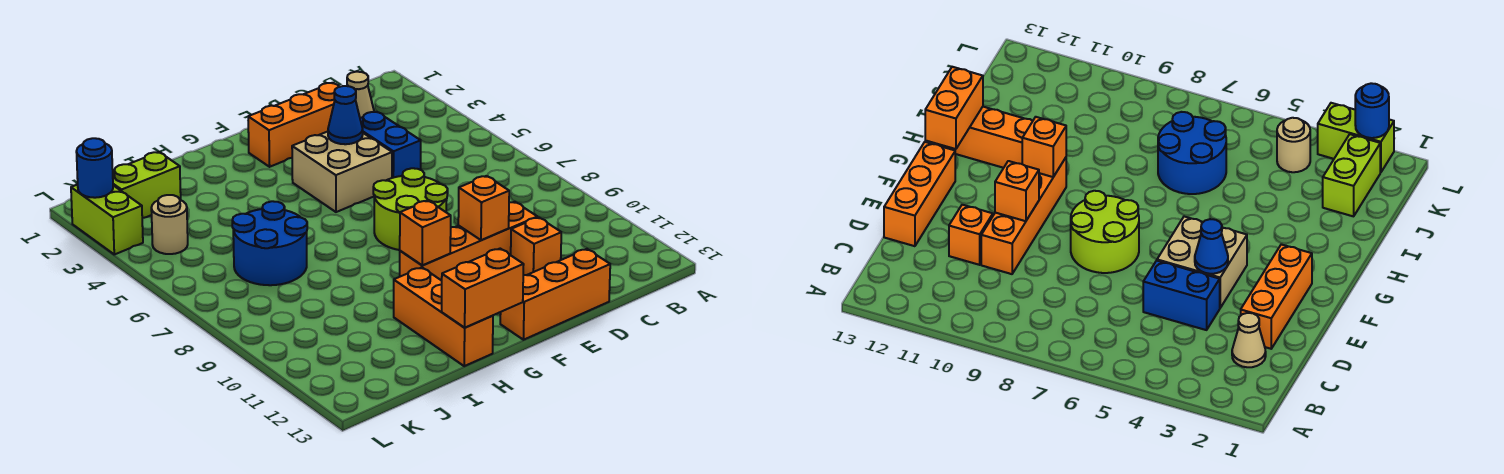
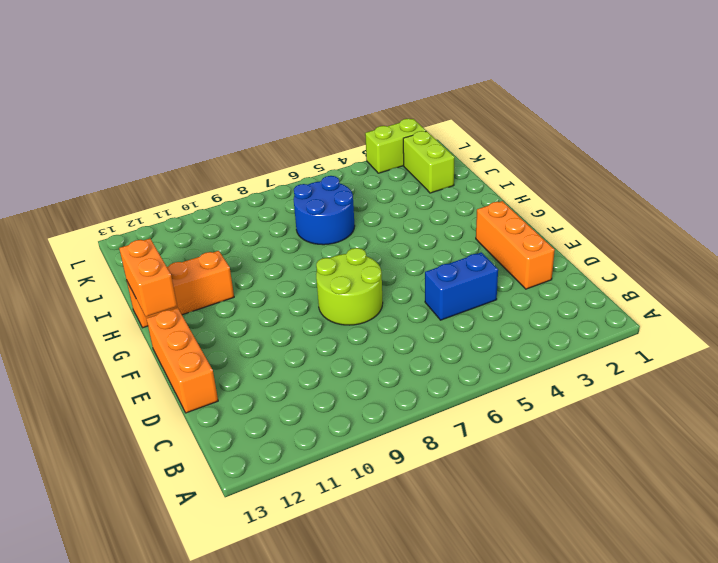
none -> tan cone C2 level 1
none -> orange brick D10:G10 level 1
none -> orange brick D11 level 1

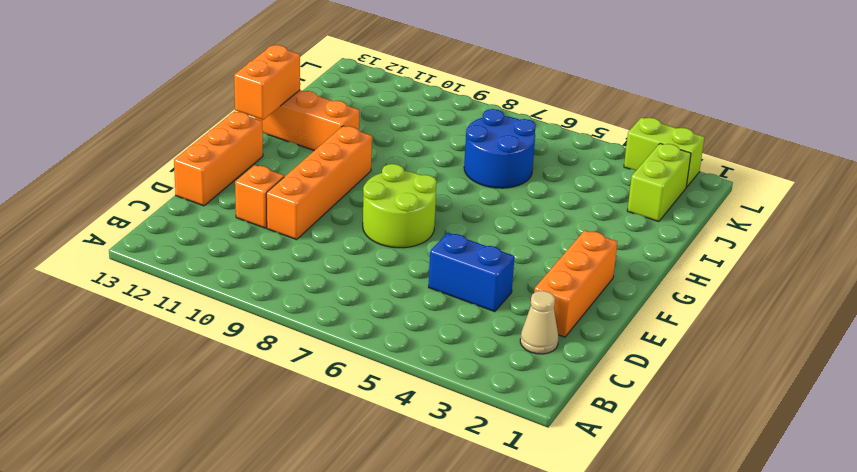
none -> tan brick E4:F5 level 1
none -> tan round brick K4 level 1
none -> blue cone E4 level 2

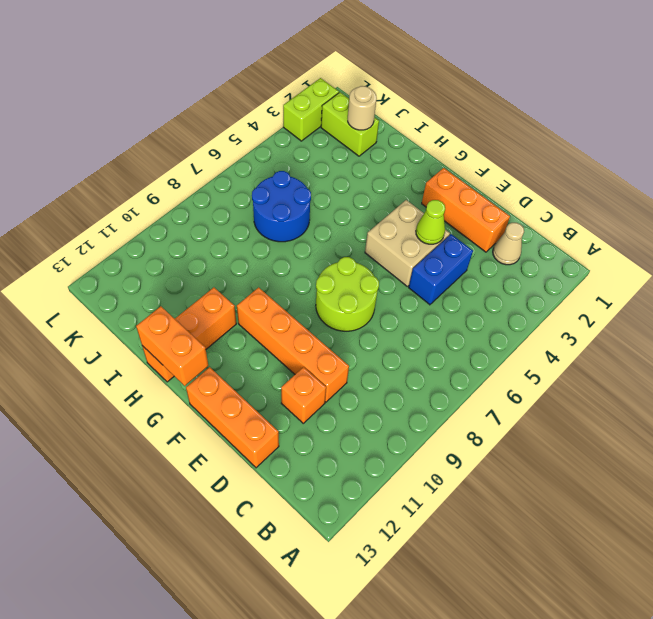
lime cone E4 level 2 -> blue cone E4 level 2
tan round brick J2 level 2 -> tan round brick K4 level 1
none -> orange brick E10 level 2
none -> orange brick G10 level 2
none -> blue round brick L2 level 2

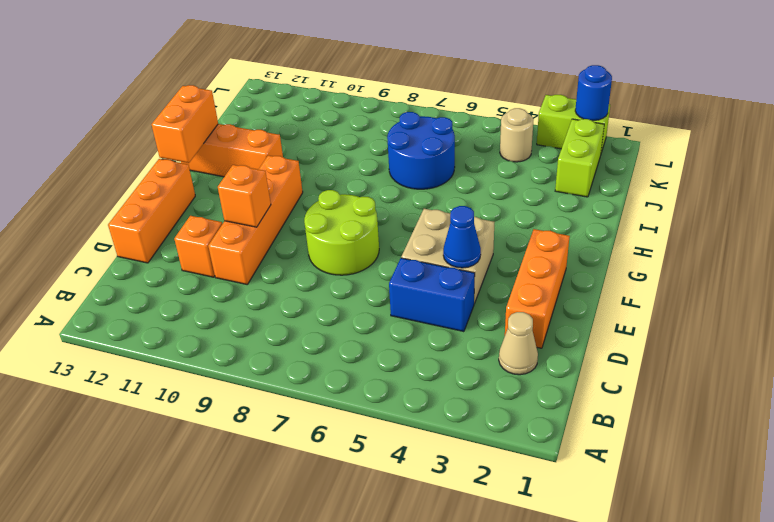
none -> orange brick G10 level 2

